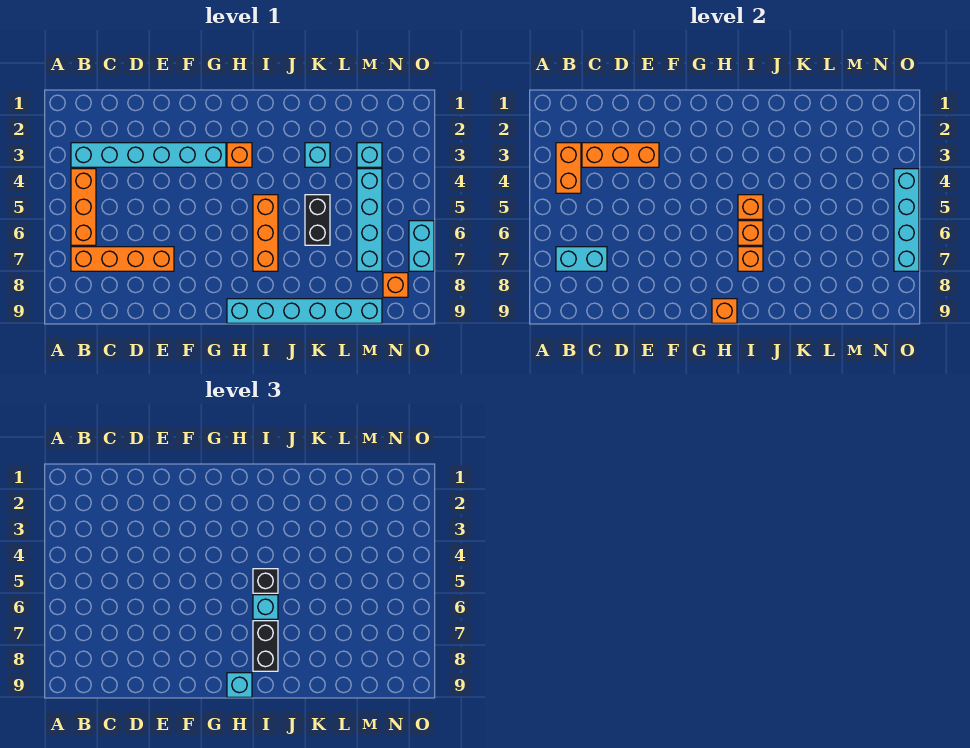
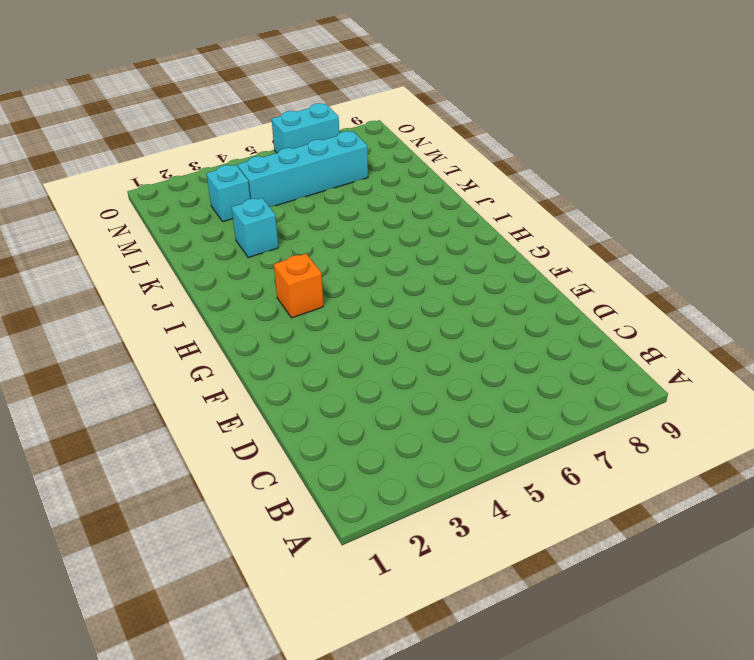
none -> cyan brick B3:G3 level 1
none -> orange brick B4:B6 level 1
none -> orange brick B7:E7 level 1

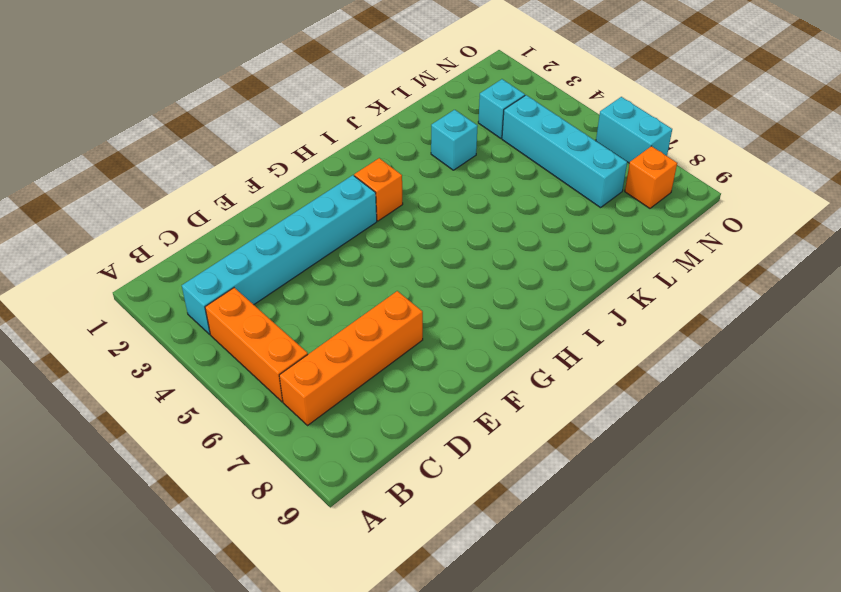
none -> cyan brick H9:M9 level 1
none -> orange brick I5:I7 level 1
none -> black brick K5:K6 level 1

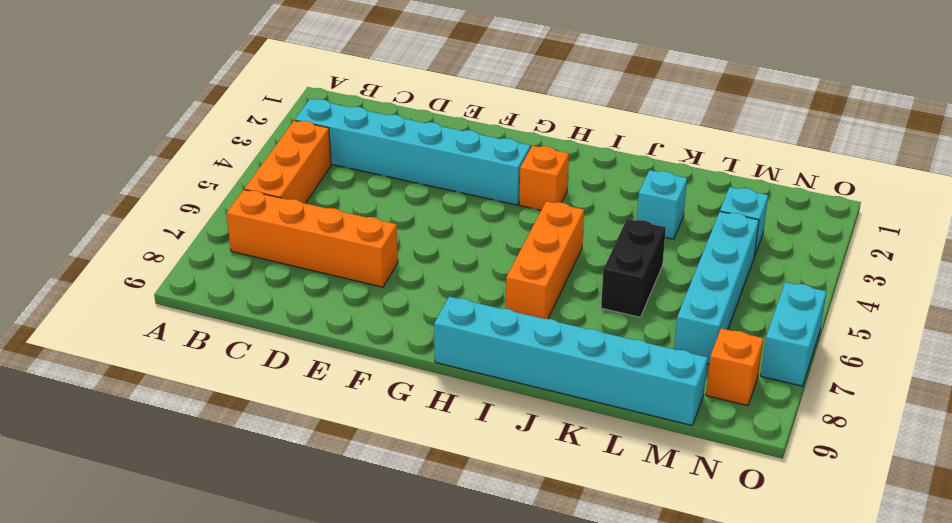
none -> orange brick B3:B4 level 2
none -> cyan brick B7:C7 level 2
none -> orange brick C3:E3 level 2

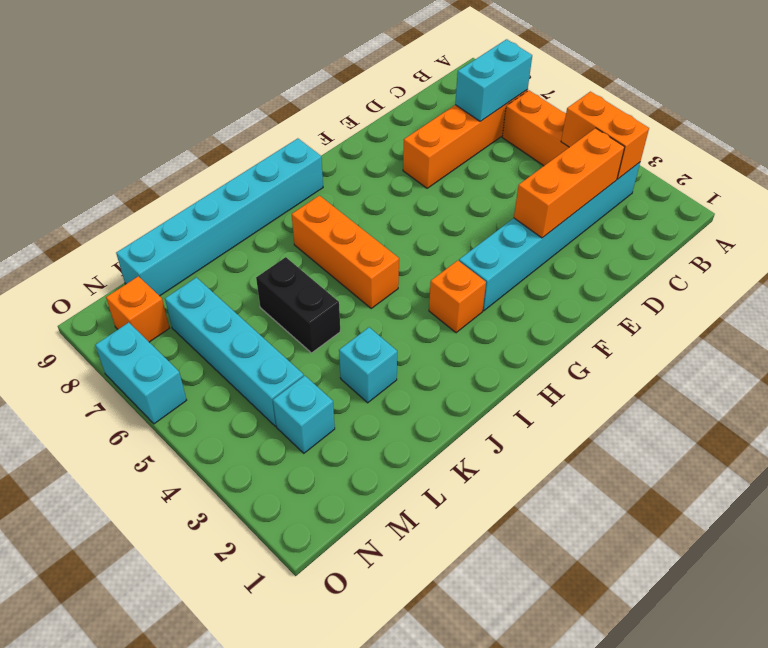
none -> orange brick H9 level 2
none -> orange brick I5 level 2
none -> orange brick I6 level 2

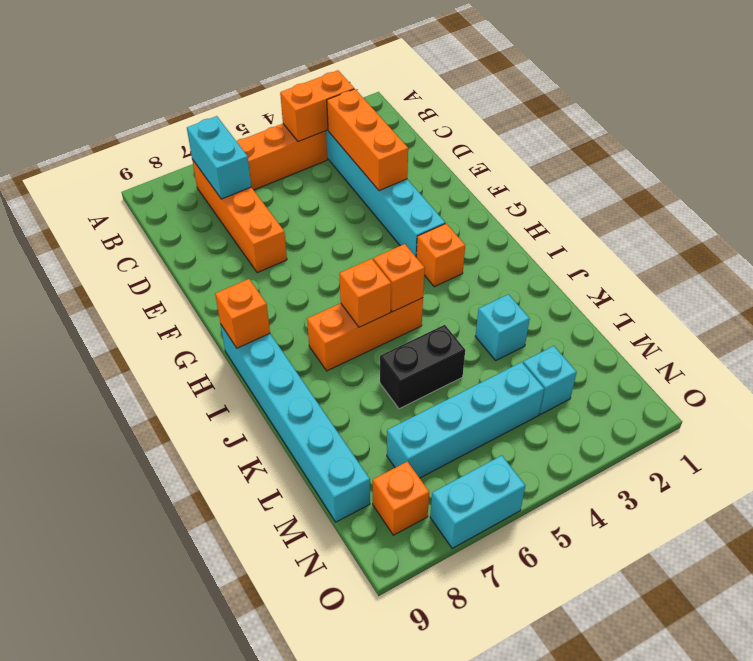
none -> orange brick I7 level 2
none -> cyan brick O4:O7 level 2
none -> cyan brick H9 level 3

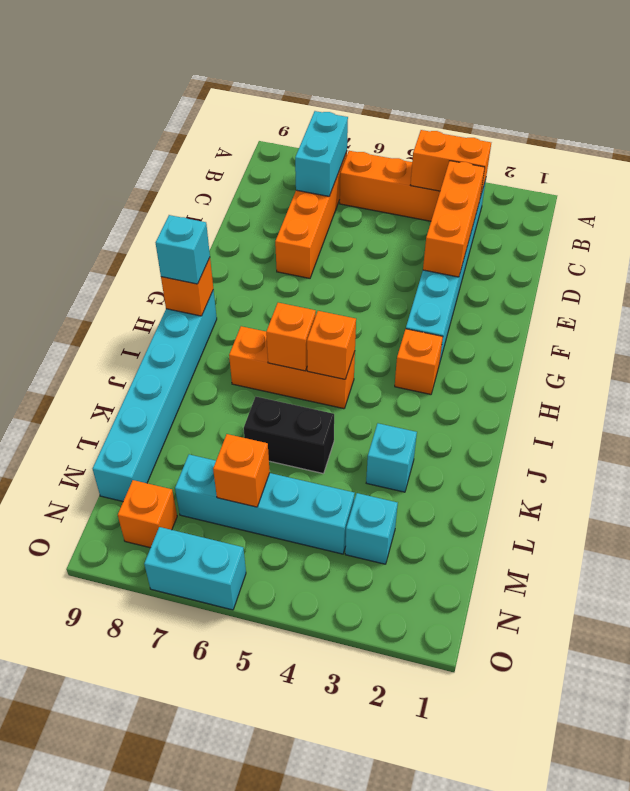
orange brick M6 level 2 -> orange brick I7 level 2
none -> cyan brick O4:O7 level 2
none -> black brick I5 level 3
none -> cyan brick I6 level 3

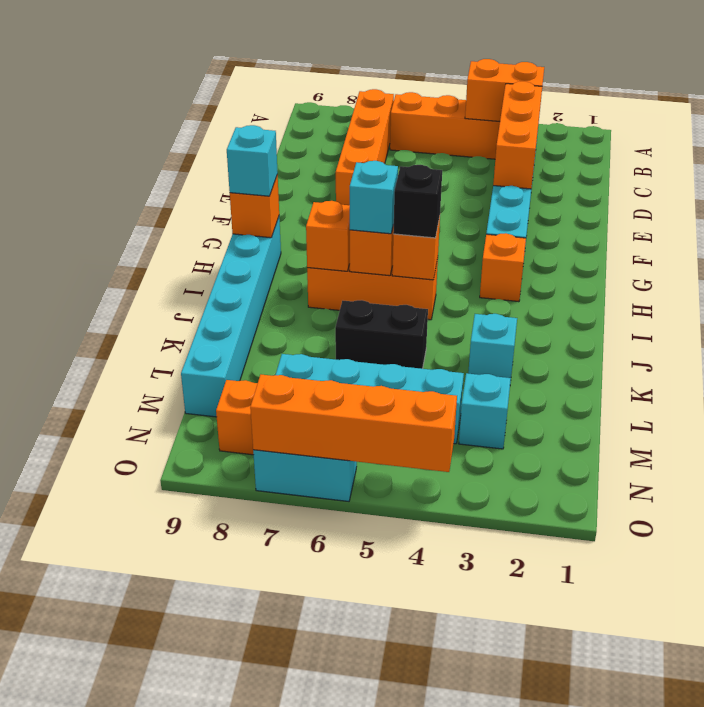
orange brick O4:O7 level 2 -> cyan brick O4:O7 level 2
none -> cyan brick B7:C7 level 2
none -> black brick I7:I8 level 3

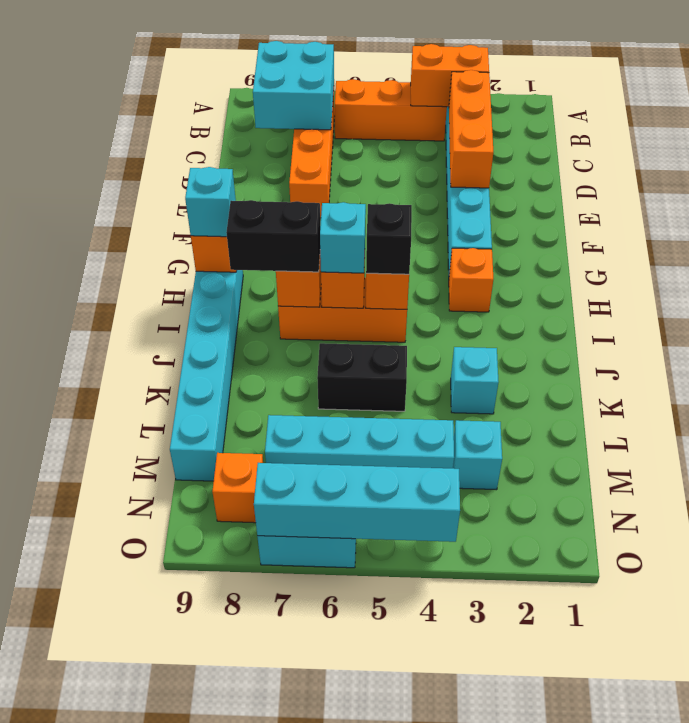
cyan brick B7:C8 level 2 -> cyan brick B7:C7 level 2

